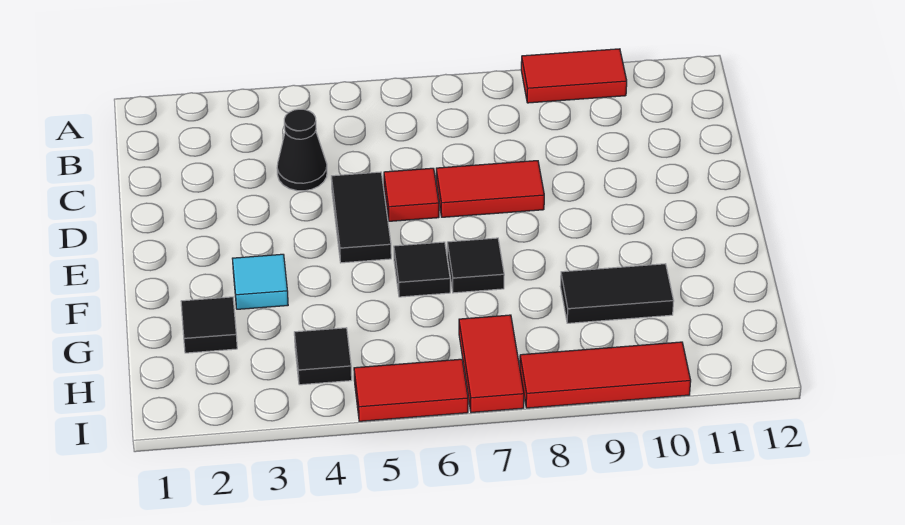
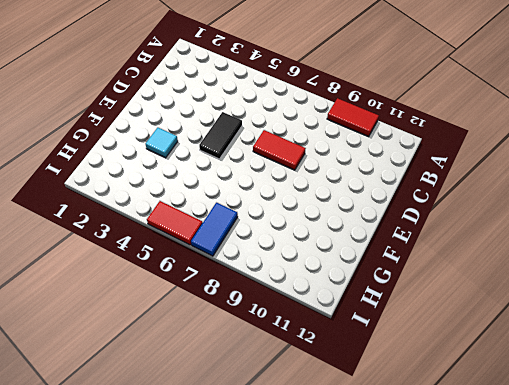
blue tile H7:I7 level 1 -> red tile H7:I7 level 1
none -> black cone C4 level 1
none -> red tile D6 level 1
none -> black tile F6 level 1

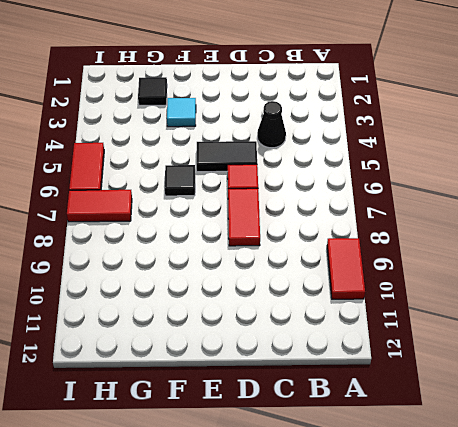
none -> black tile F7 level 1
none -> black tile G9:G10 level 1
none -> black tile H4 level 1

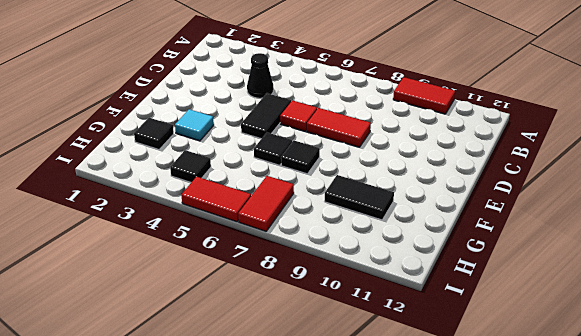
none -> red tile I8:I10 level 1

